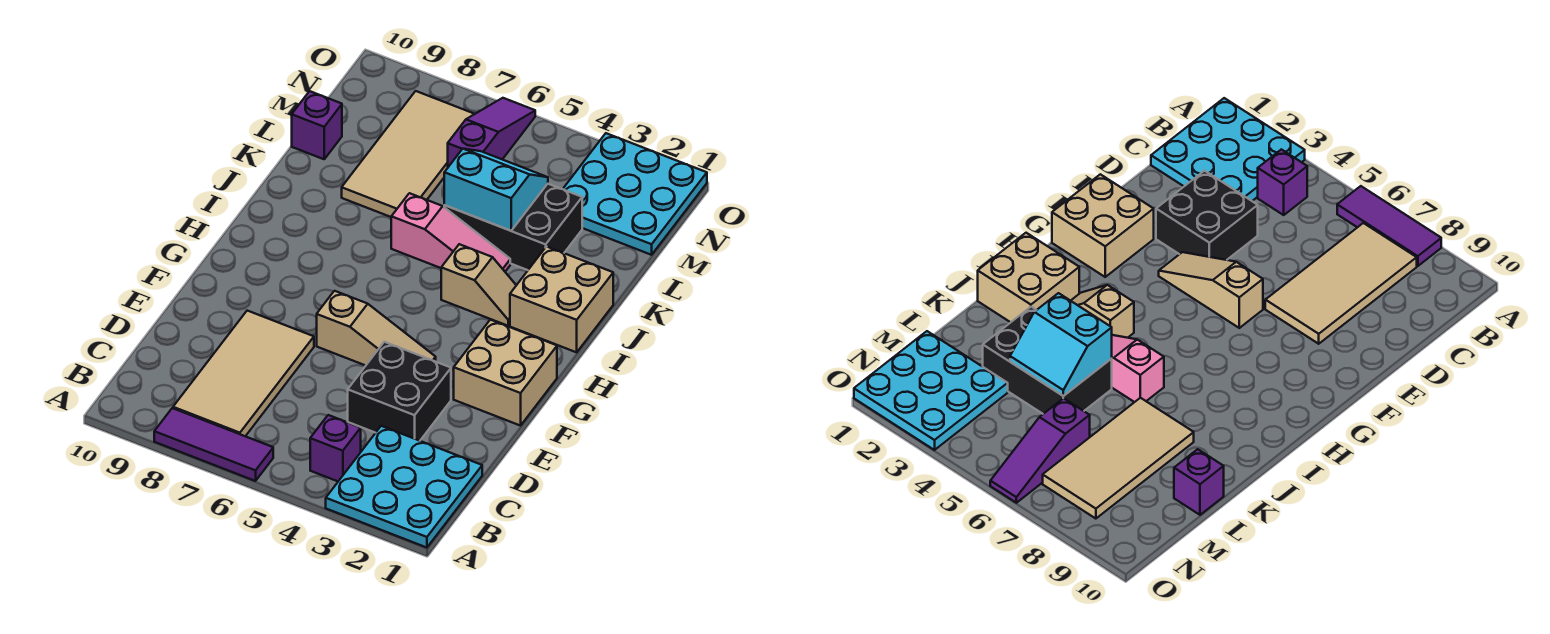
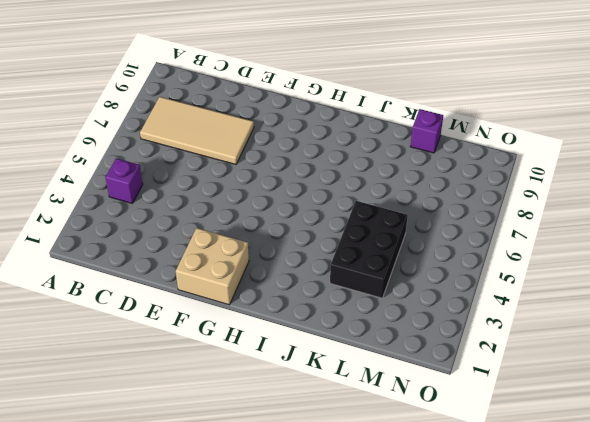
none -> cyan plate A1:C3 level 1
none -> purple tile A6:A8 level 1
none -> black brick D3:E4 level 1

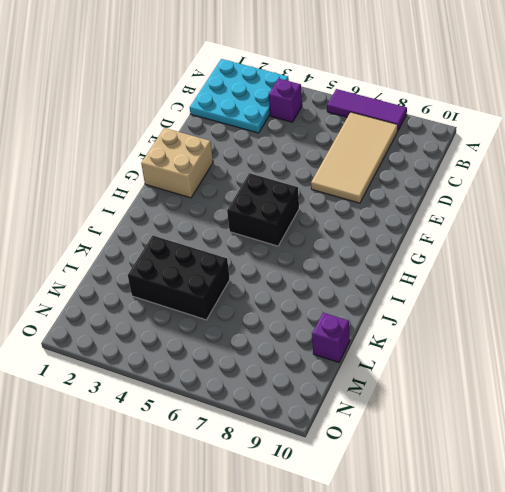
black brick G5:H6 level 1 -> black brick D3:E4 level 1
none -> tan slope F4:F6 level 1 top 6
none -> tan brick I1:J2 level 1
none -> tan slope I3:I4 level 1 top 4

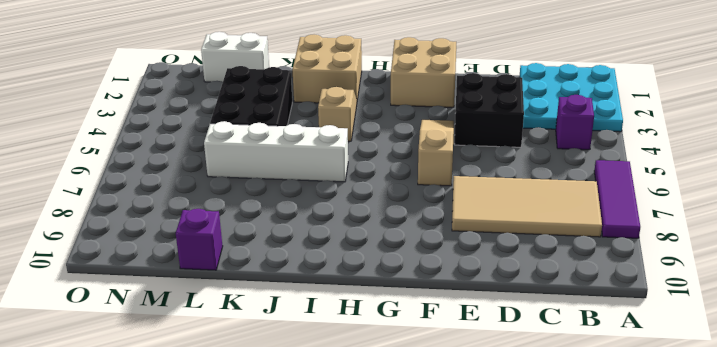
white brick I6:L6 level 1 -> pink slope J4:J6 level 1 top 6
white brick L1:M1 level 1 -> cyan plate M1:O3 level 1
none -> tan tile K7:N8 level 1
none -> purple slope M6:O6 level 1 top M
none -> cyan slope K4:L5 level 2 top K

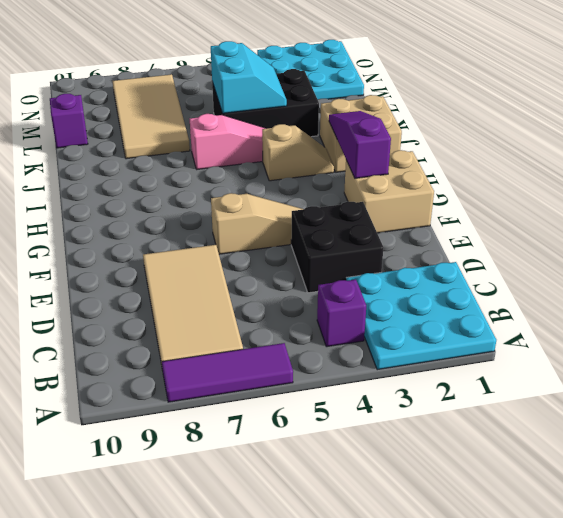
purple slope G2:I2 level 2 top G -> purple slope M6:O6 level 1 top M
cyan slope K4:L5 level 2 top 5 -> cyan slope K4:L5 level 2 top K

